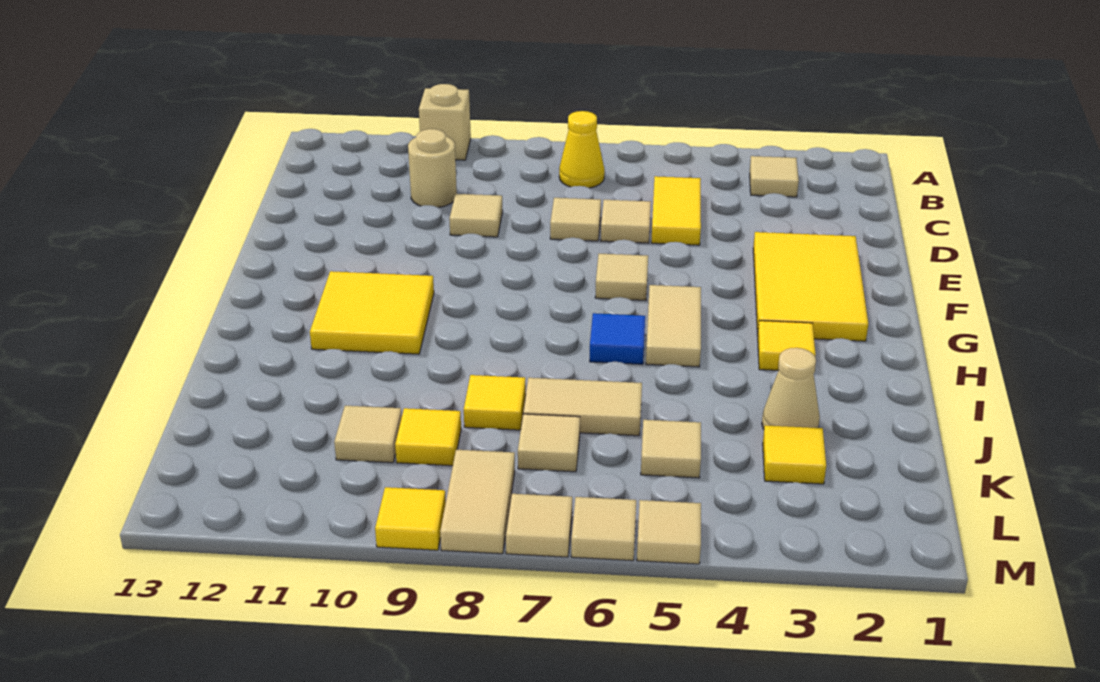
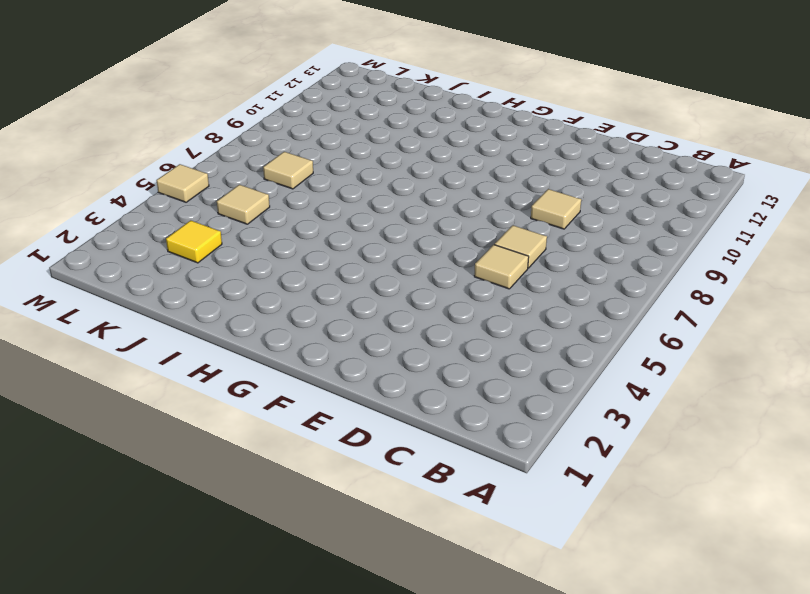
none -> tan brick A10 level 1
none -> tan tile B3 level 1
none -> yellow cone B7 level 1

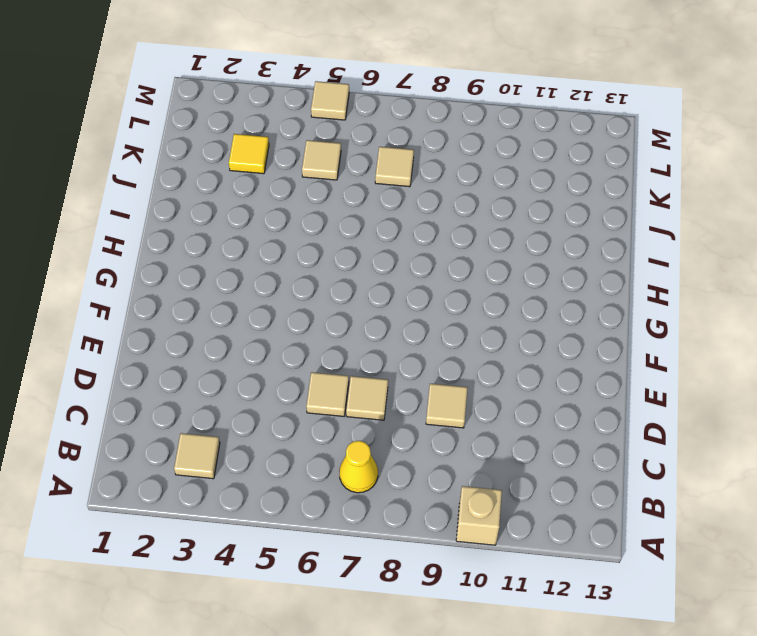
none -> yellow tile C5:D5 level 1
none -> tan round brick C10 level 1
none -> yellow tile E2:G3 level 1

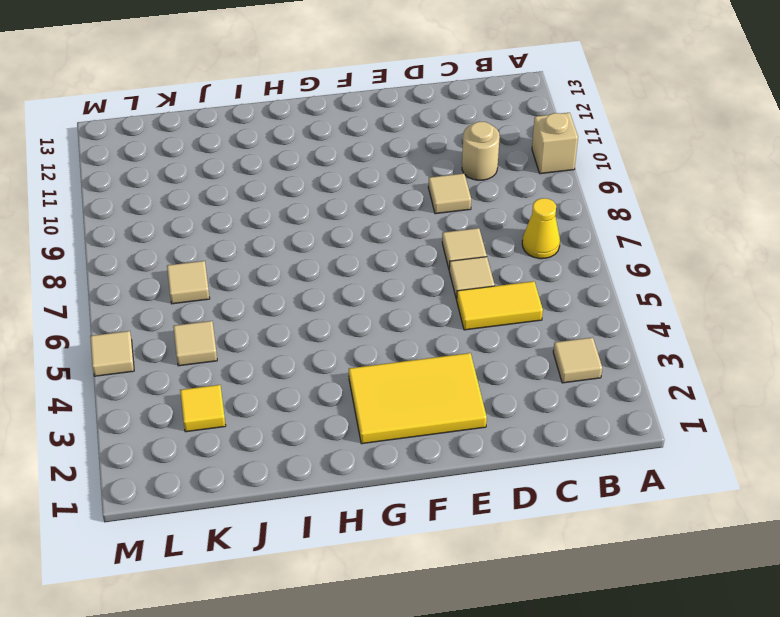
none -> tan tile F6 level 1
none -> tan tile G5:H5 level 1
none -> yellow tile G10:H11 level 1

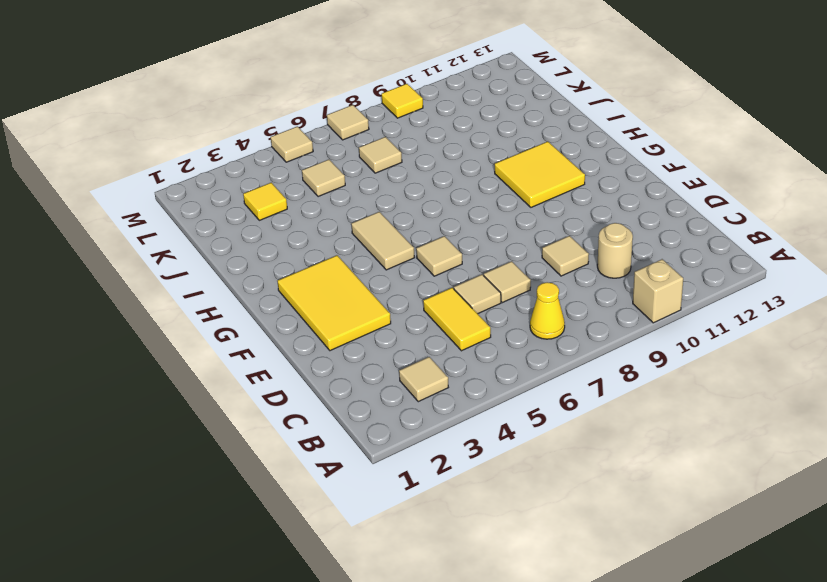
none -> yellow tile H3 level 1
none -> blue tile H6 level 1
none -> tan cone J3 level 1

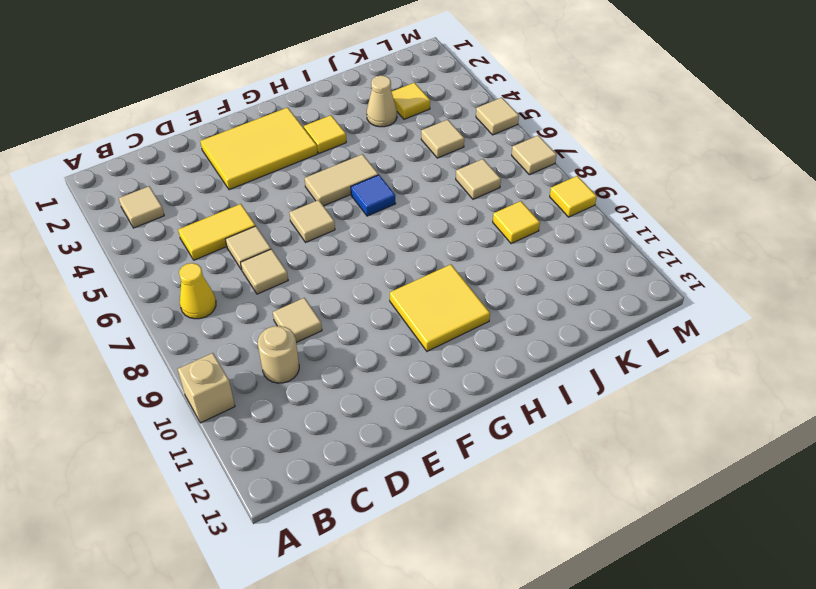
none -> tan tile J6:J7 level 1
none -> yellow tile J8 level 1
none -> tan tile K10 level 1

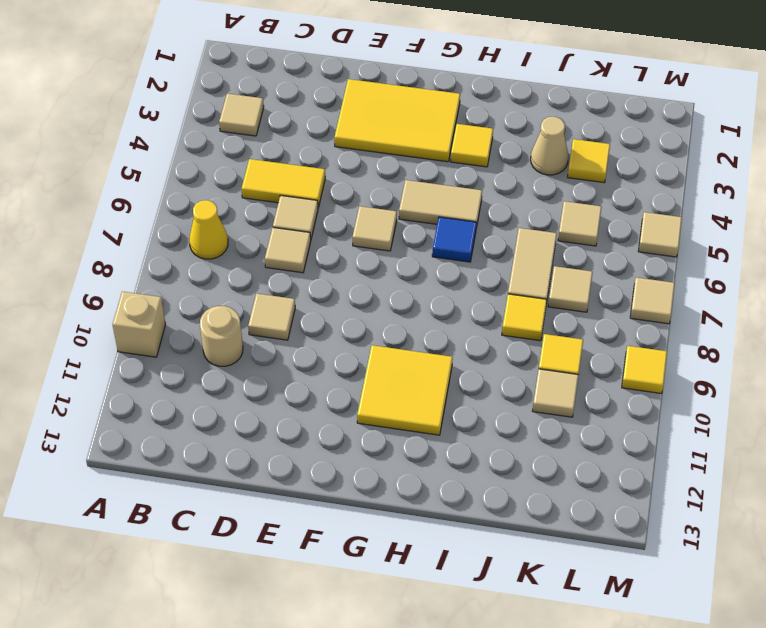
none -> tan tile L8:M8 level 1
none -> tan tile M6 level 1

